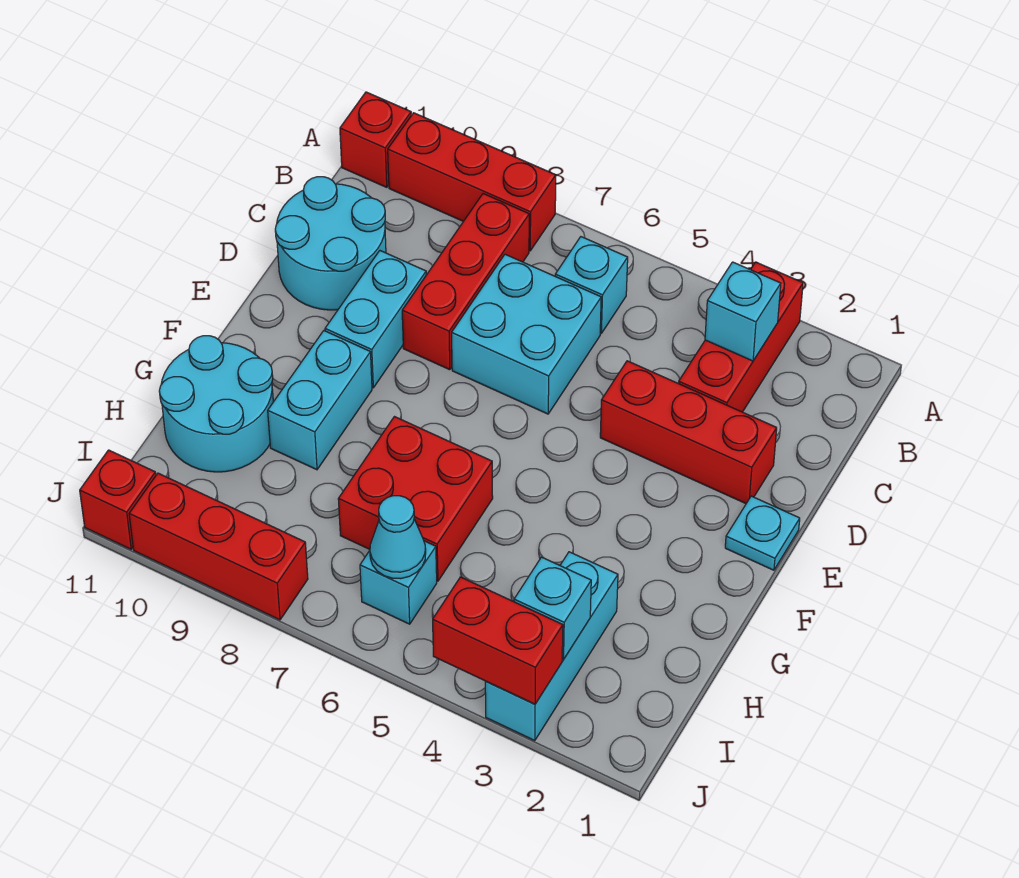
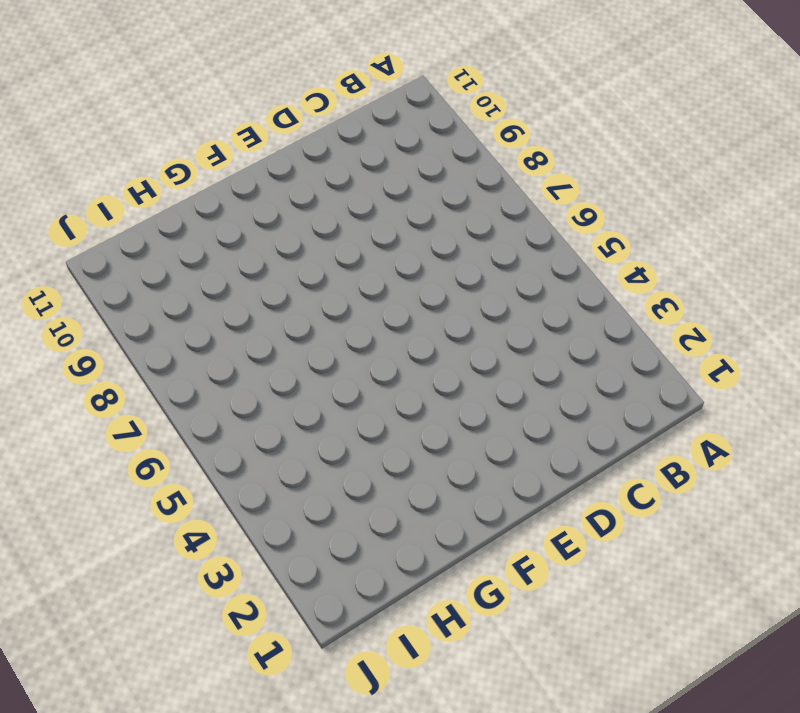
none -> red brick A3:C3 level 1
none -> red brick A8:A10 level 1
none -> red brick A11 level 1

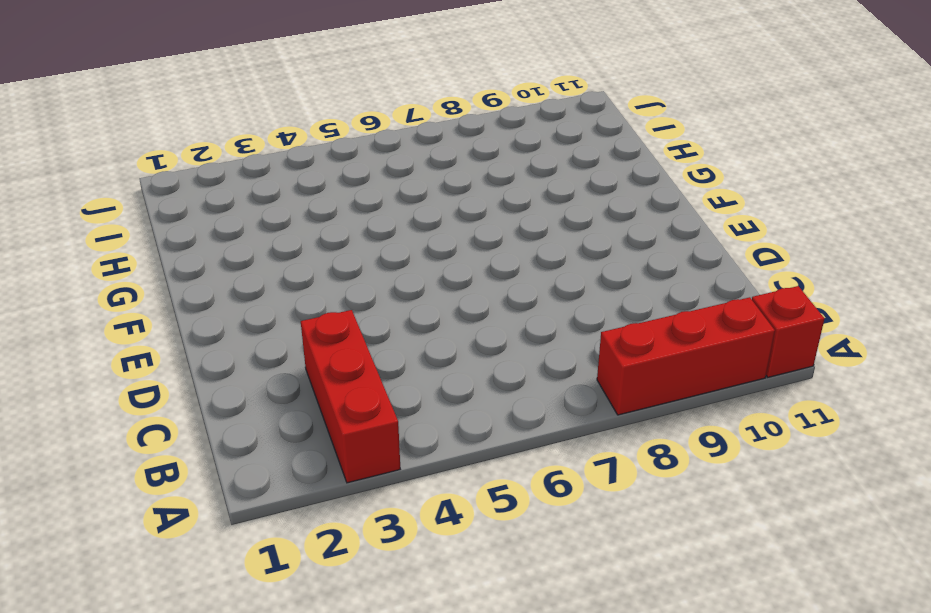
none -> cyan brick B6 level 1
none -> red brick B8:D8 level 1
none -> cyan brick C6:D7 level 1

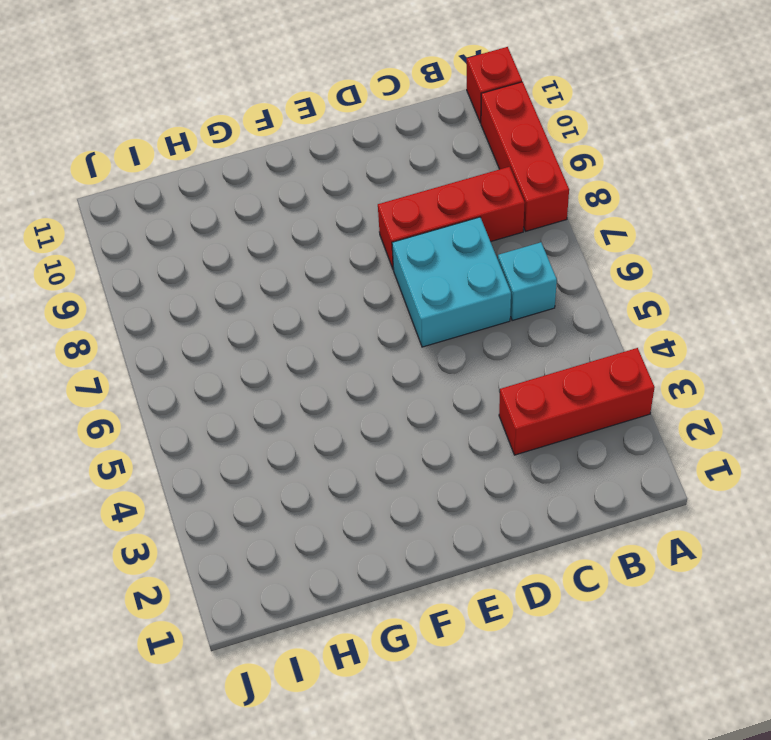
none -> cyan round brick C10:D11 level 1
none -> red brick D2:D4 level 1
none -> cyan brick D9:E9 level 1

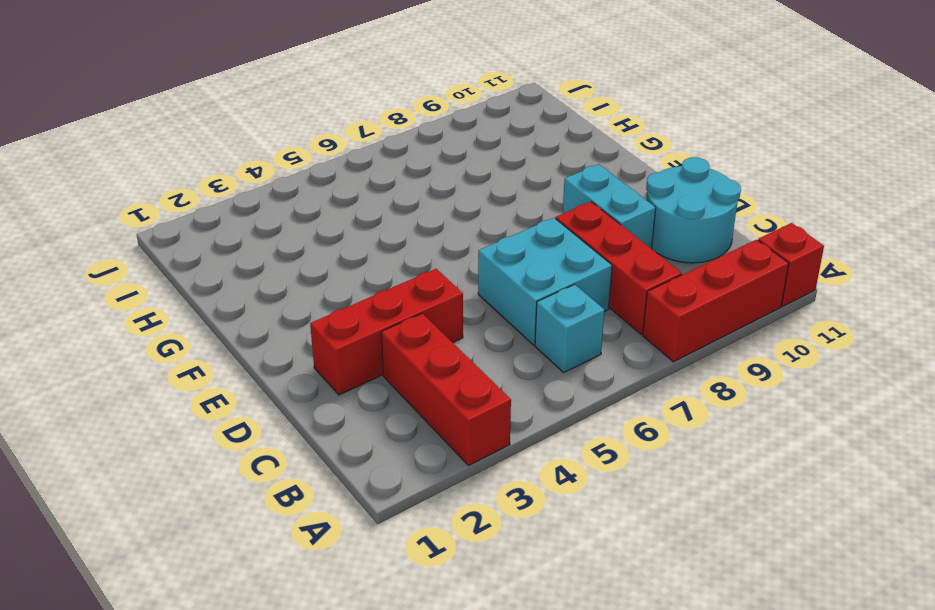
none -> cyan plate E1 level 1
none -> cyan brick F9:G9 level 1
none -> red brick G6:H7 level 1

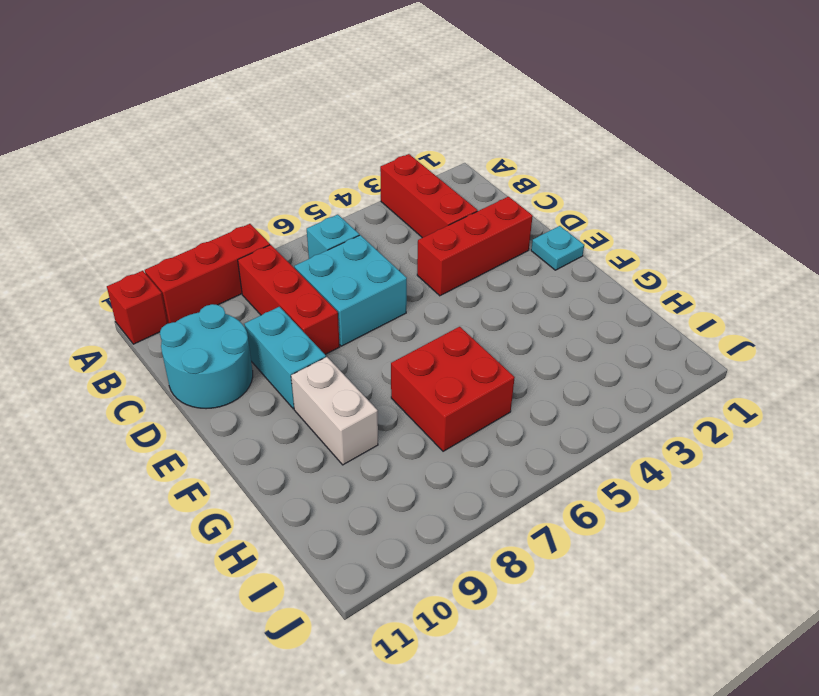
white brick F9:G9 level 1 -> cyan brick F9:G9 level 1
none -> cyan round brick G10:H11 level 1
none -> cyan brick H3:J3 level 1
none -> cyan brick I6 level 1

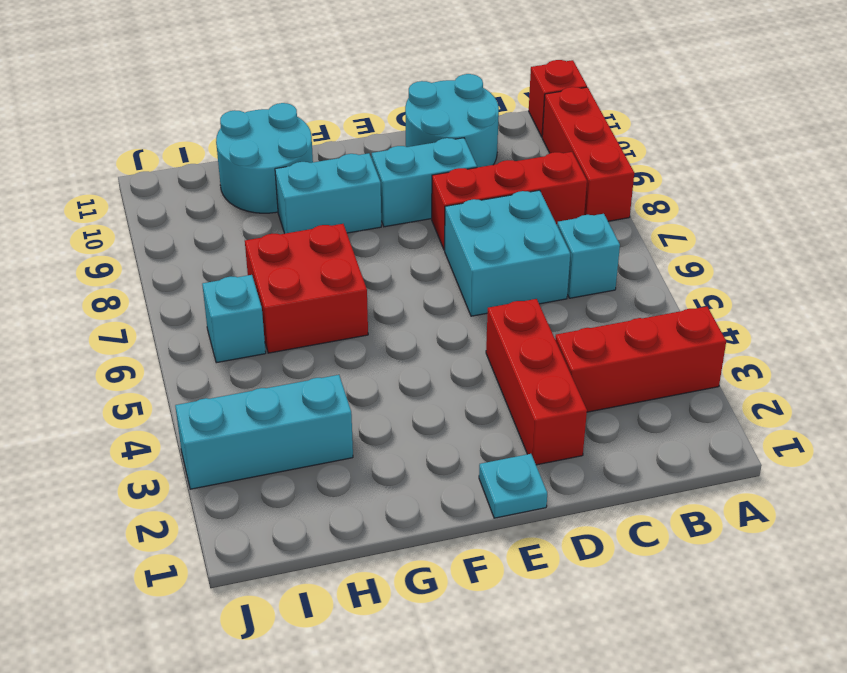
none -> red brick J8:J10 level 1
none -> red brick J11 level 1
none -> cyan brick B3 level 2

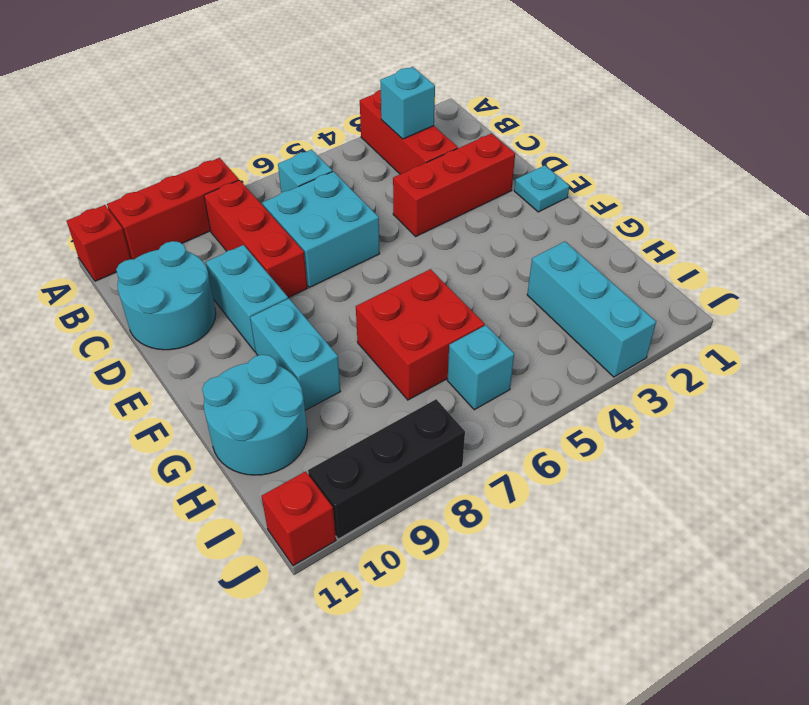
black brick J8:J10 level 1 -> red brick J8:J10 level 1
none -> cyan brick I3 level 2
none -> cyan cone I6 level 2
none -> red brick J3:J4 level 2

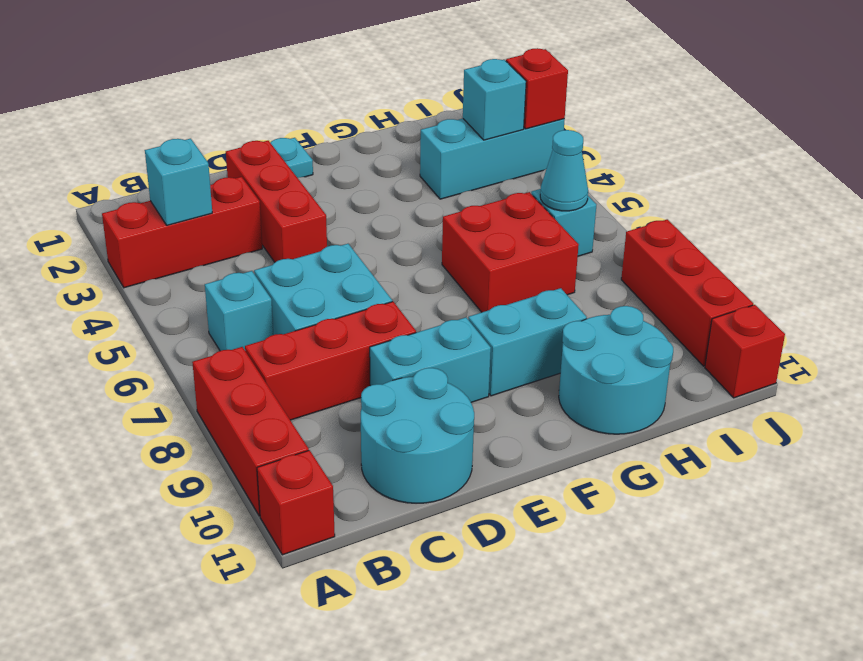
red brick J3 level 2 -> red brick J3:J4 level 2

